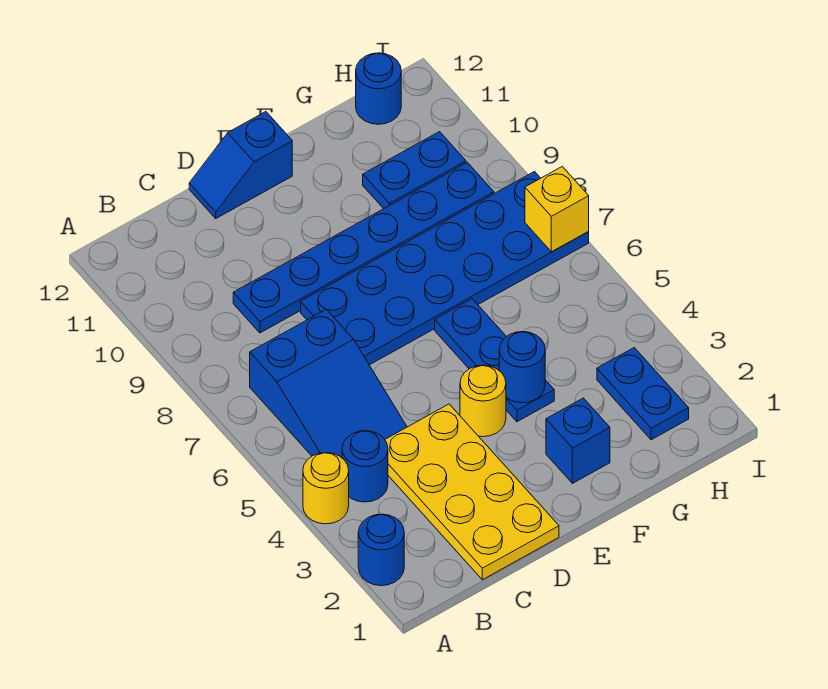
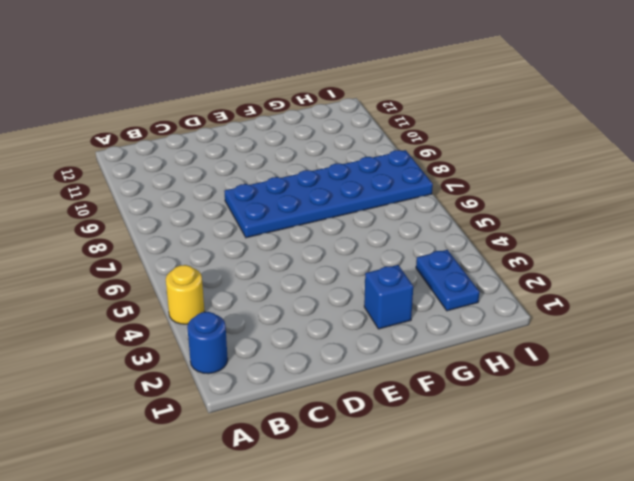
none -> blue round brick B4 level 1
none -> blue slope B5:C7 level 1 top 7
none -> yellow plate C1:D4 level 1

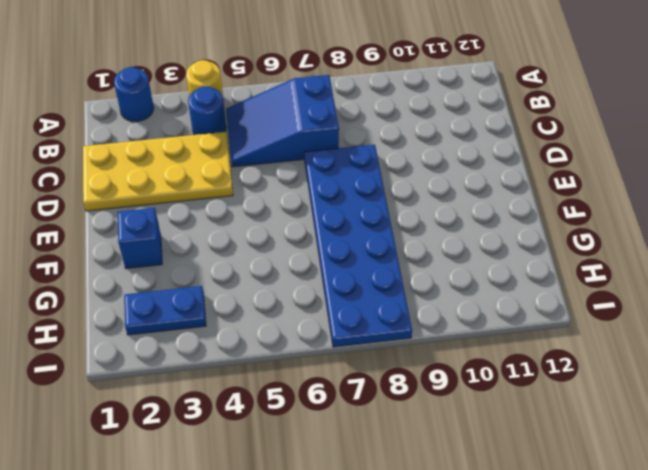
none -> blue plate C9:H9 level 1
none -> blue slope D12:E12 level 1 top E
none -> yellow round brick E4 level 1

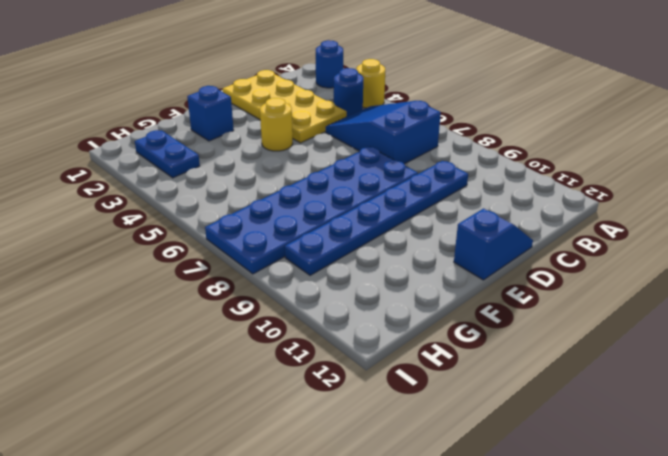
none -> blue plate F4:F6 level 1
none -> blue plate G10:H10 level 1
none -> blue round brick H12 level 1

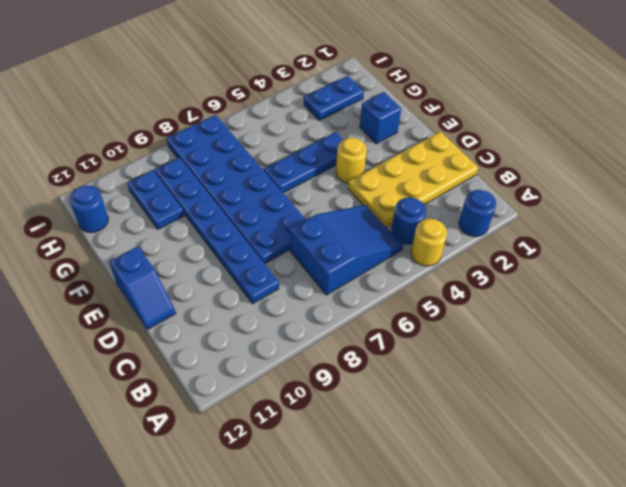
none -> blue round brick F4 level 2
none -> yellow brick I7 level 2

